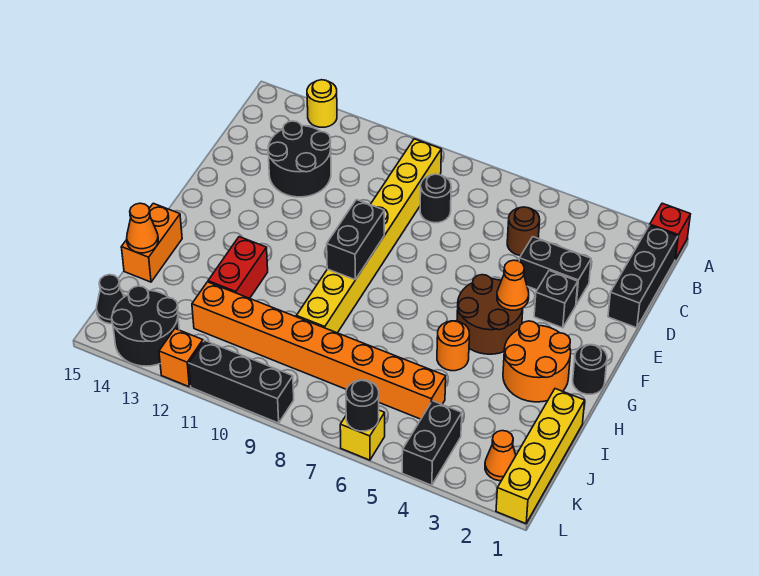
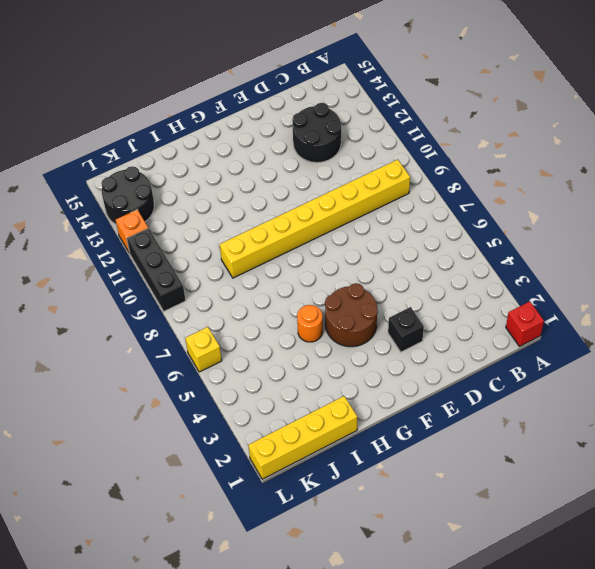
none -> yellow round brick A13 level 1
none -> black brick B1:D1 level 1
none -> brown round brick C5 level 1

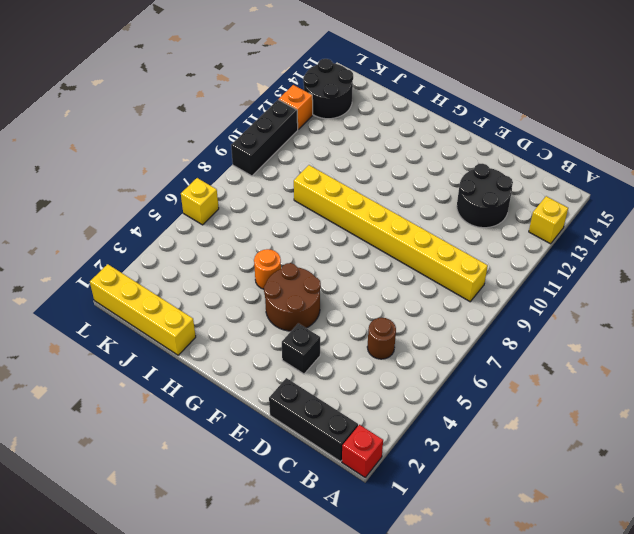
yellow brick A13 level 1 -> yellow round brick A13 level 1
none -> black round brick C8 level 1
none -> black brick D3:D4 level 1
none -> black round brick G1 level 1

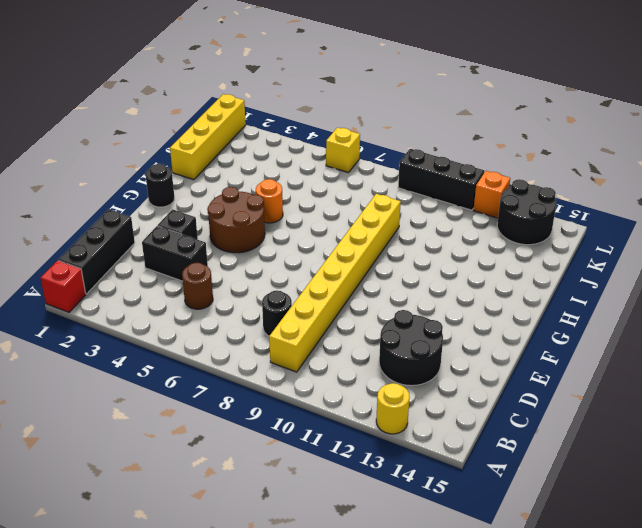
none -> orange round brick G2:H3 level 1
none -> red brick H12:I12 level 1
none -> orange brick H15:I15 level 1

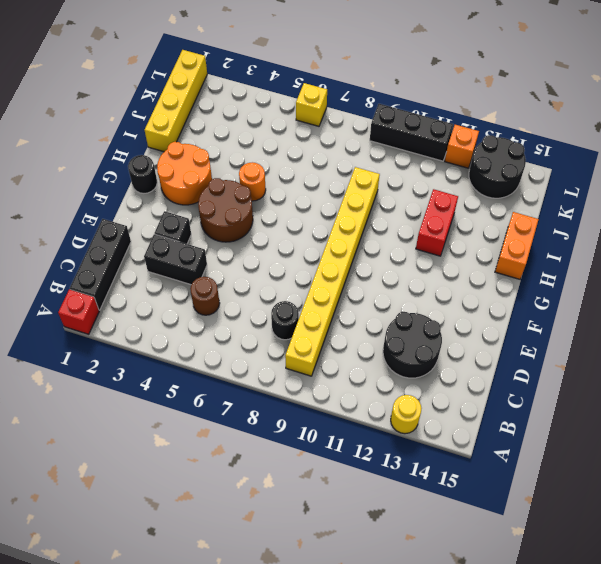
none -> orange brick J5:J12 level 1
none -> orange cone K2 level 1
none -> black brick K4:L4 level 1

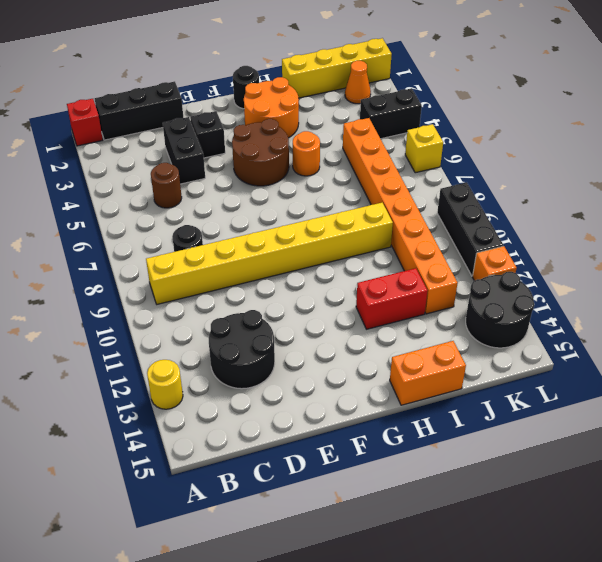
none -> black cone K15 level 1
none -> orange cone F4 level 2
none -> black brick F9:G9 level 2

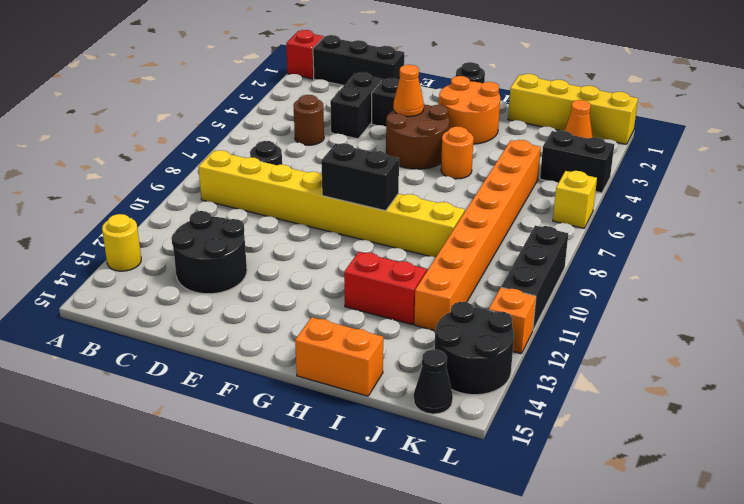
none -> orange cone I15 level 2
none -> black round brick L6 level 2

